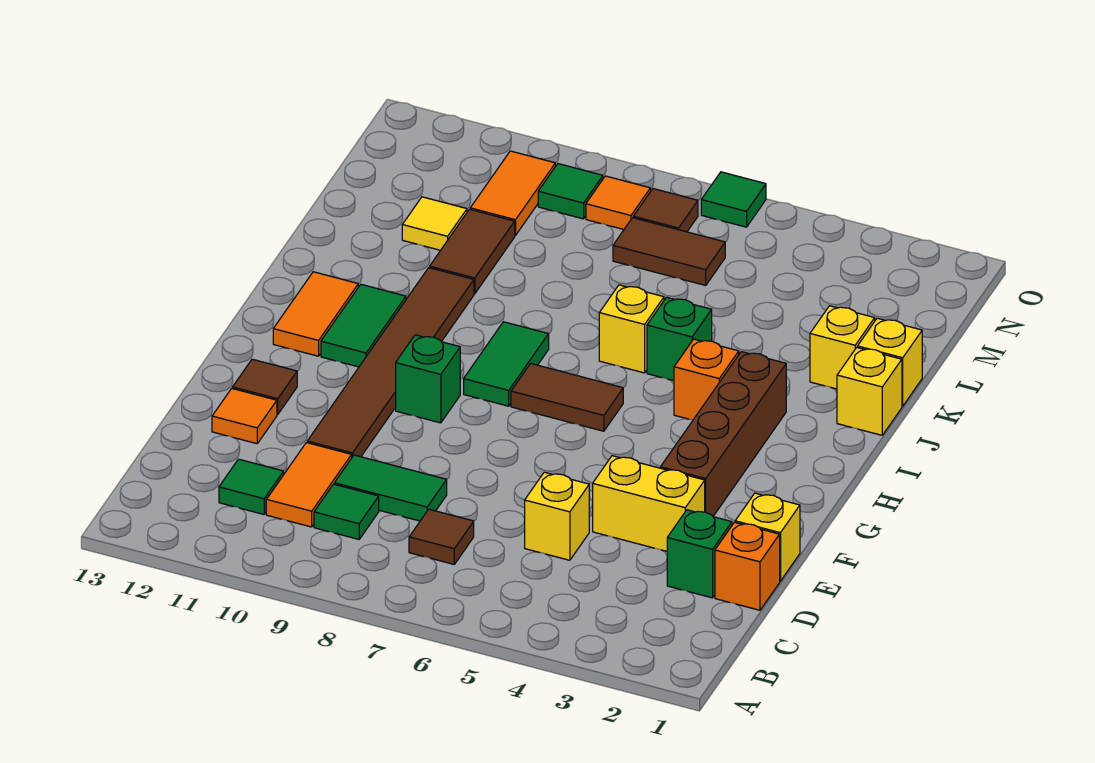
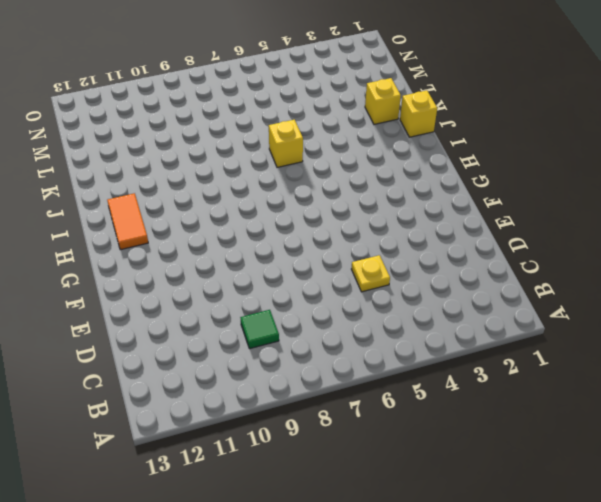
yellow plate D5 level 1 -> yellow brick D5 level 1
none -> brown tile C7 level 1
none -> orange tile C10:D10 level 1
none -> green tile C11 level 1
none -> orange brick D1 level 1

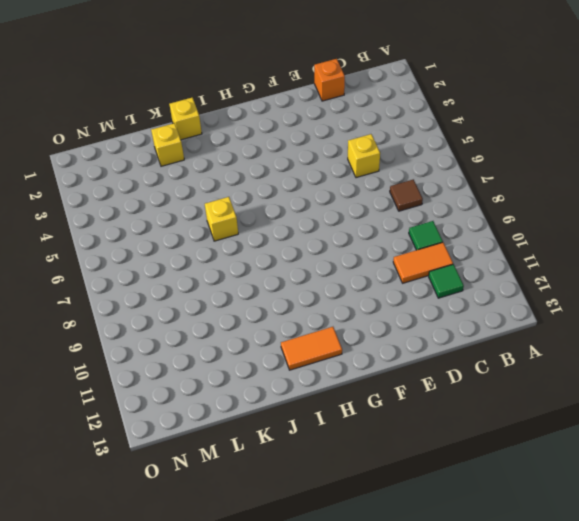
none -> green brick D2 level 1
none -> green tile D8:D9 level 1
none -> yellow brick E1 level 1
none -> yellow brick E3:E4 level 1

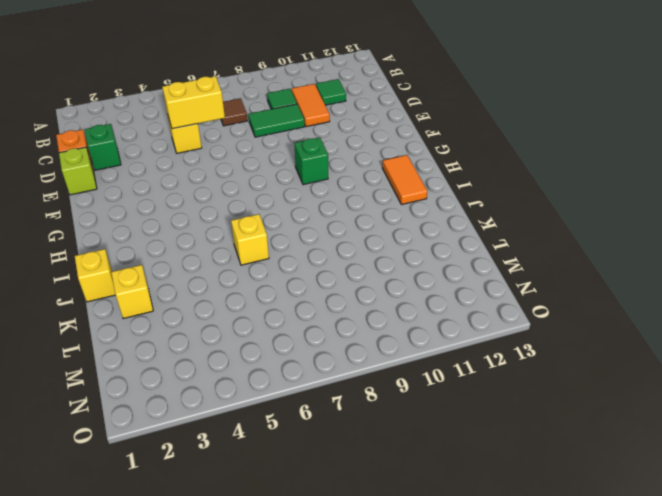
yellow brick D5:D6 level 2 -> yellow brick E3:E4 level 1
lime brick E1 level 1 -> yellow brick E1 level 1
none -> brown tile E10:J10 level 1
none -> orange tile E12 level 1
none -> brown brick F3:I3 level 1
none -> brown tile F12 level 1

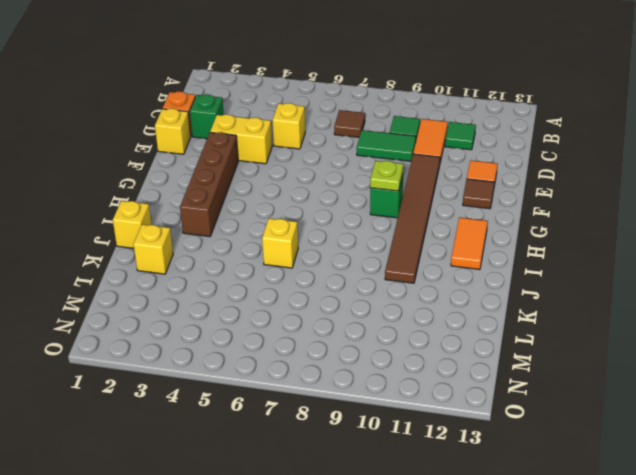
lime plate G9 level 2 -> none
none -> brown tile H6:H7 level 1
none -> green tile H8:I8 level 1
none -> green tile H11:I11 level 1
none -> orange brick I4 level 1

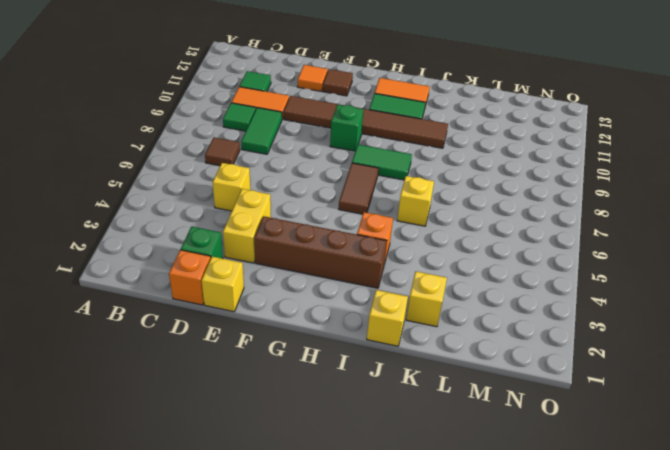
none -> green brick J5 level 1
none -> yellow brick K1 level 1
none -> brown tile K10:L10 level 1
none -> yellow tile L11 level 1

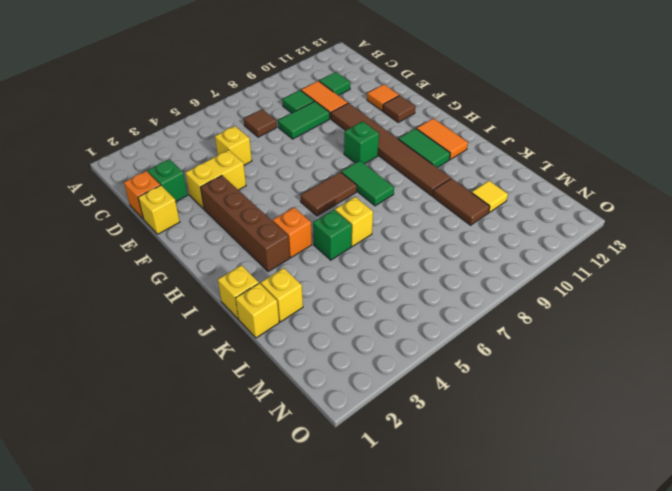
none -> brown tile M6:M7 level 1
none -> orange tile M10:N10 level 1
none -> brown tile N7 level 1
none -> orange tile N8 level 1

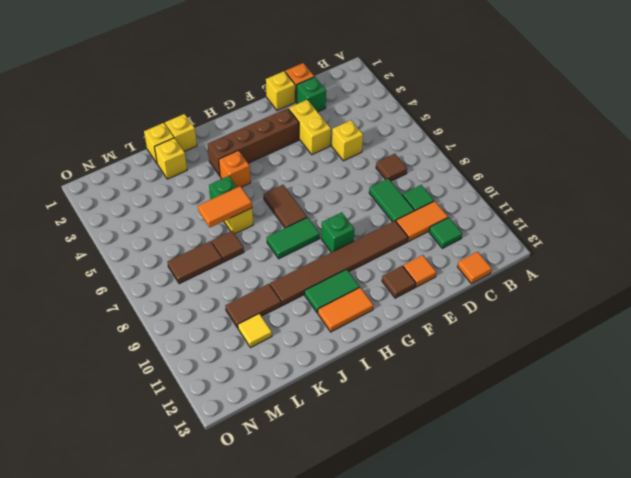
orange tile C13 level 1 -> orange tile N8 level 1
orange tile J6:K6 level 2 -> orange tile M10:N10 level 1
brown tile K7 level 1 -> brown tile N7 level 1
brown tile L7:M7 level 1 -> brown tile M6:M7 level 1
none -> green tile N9 level 1
none -> green tile O6 level 1

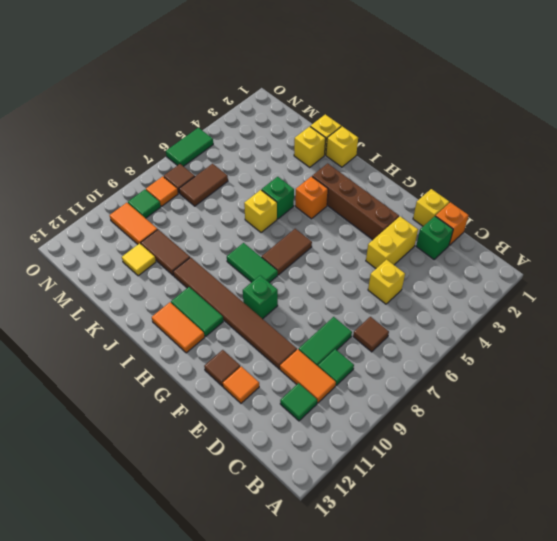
green tile O5:O6 level 1 -> green tile O6 level 1

